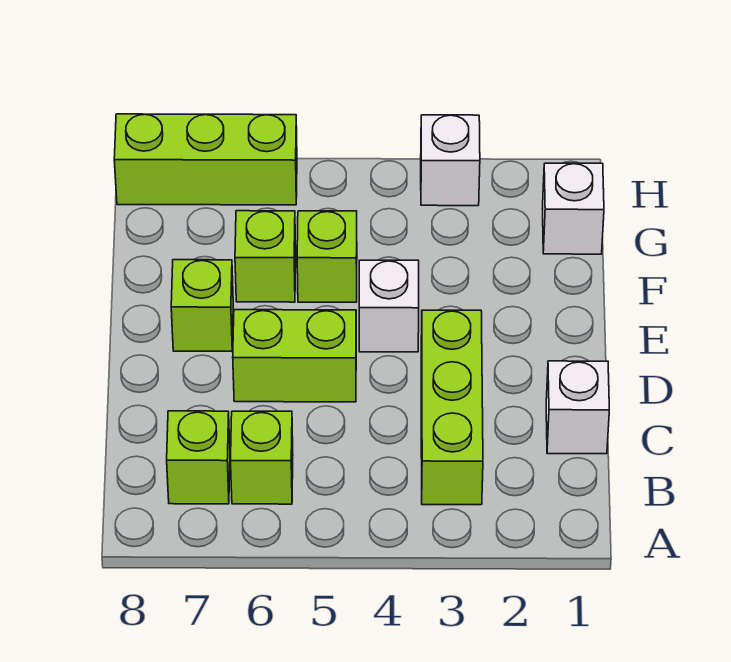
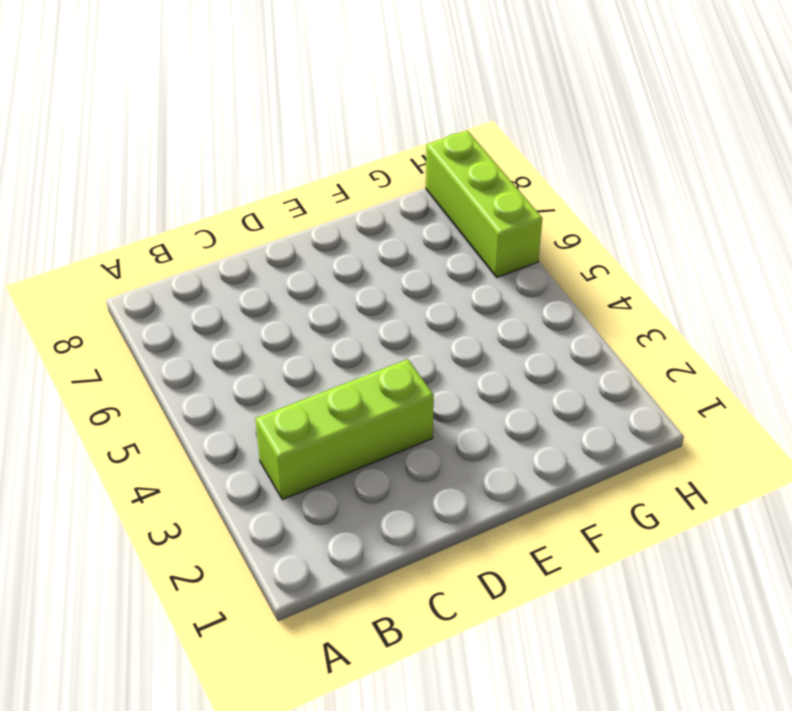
none -> lime brick B6 level 1
none -> lime brick B7 level 1
none -> white brick C1 level 1

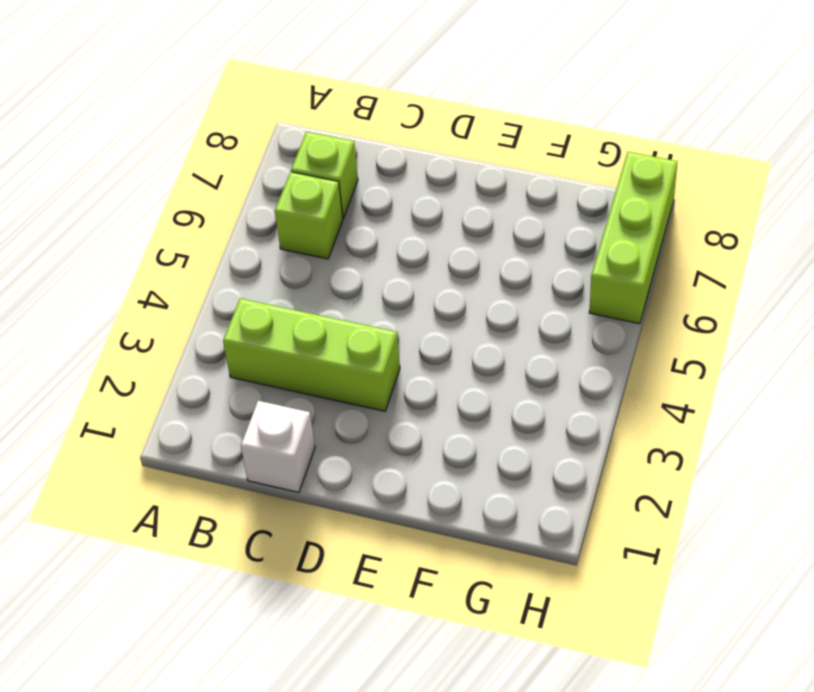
none -> lime brick D5:D6 level 1
none -> white brick E4 level 1
none -> lime brick E7 level 1

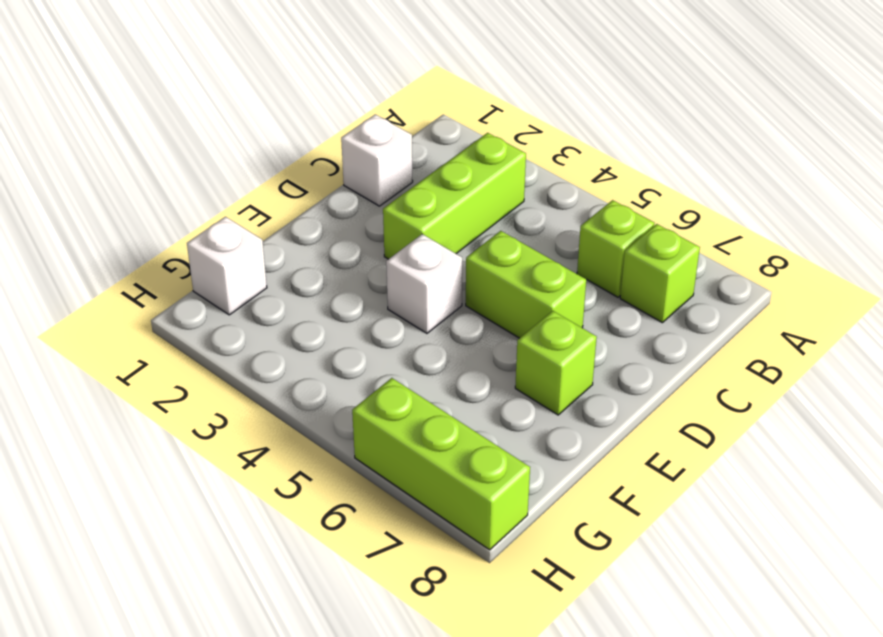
none -> lime brick F5 level 1
none -> lime brick F6 level 1
none -> white brick H3 level 1

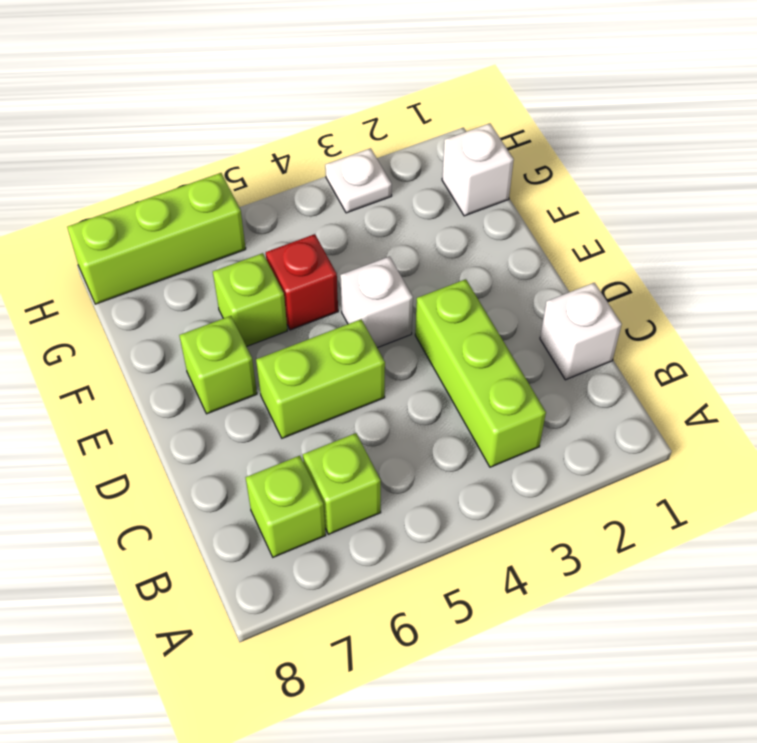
red brick F5 level 1 -> lime brick F5 level 1
white plate H3 level 1 -> white brick H3 level 1

